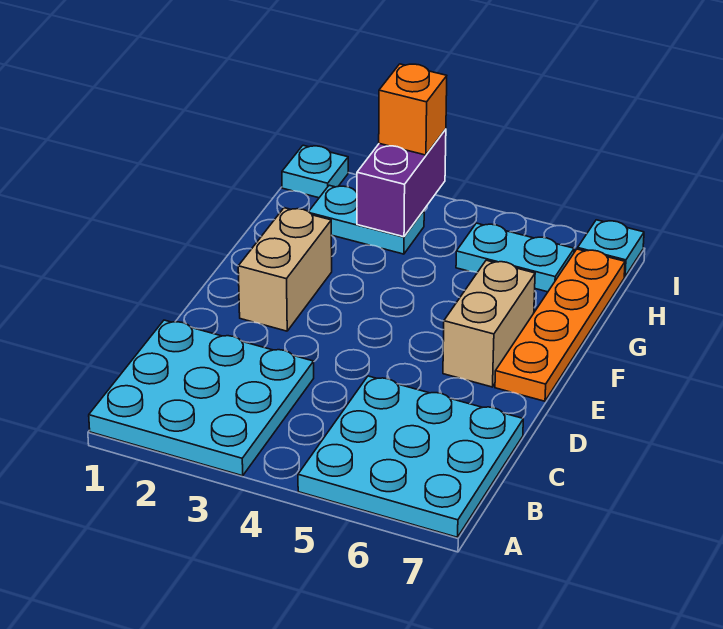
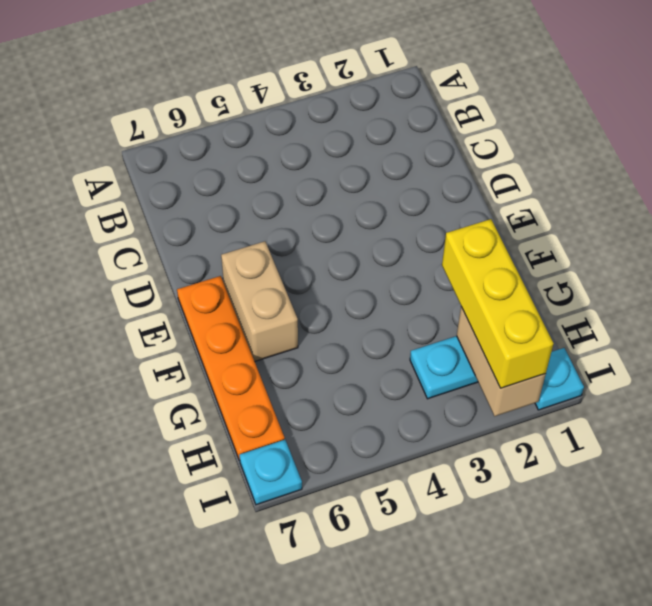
yellow brick G2:I2 level 3 -> none
tan brick H2:I2 level 2 -> tan brick E2:F2 level 1
none -> cyan plate A1:C3 level 1
none -> cyan plate A5:C7 level 1

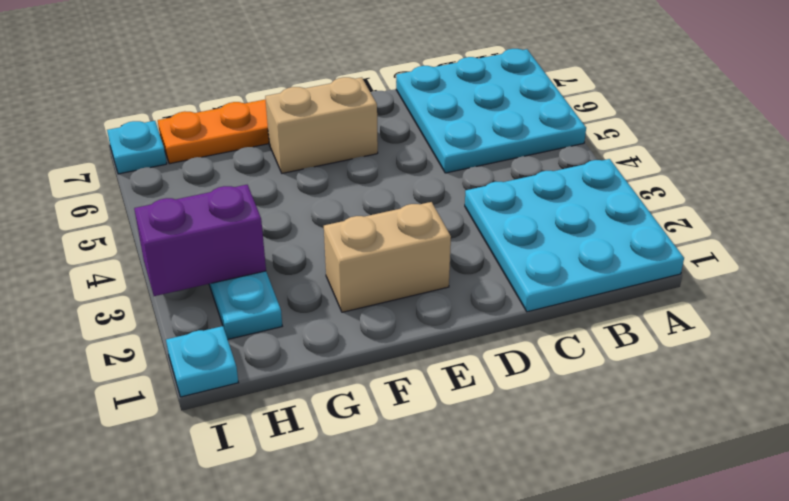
none -> cyan plate H5:H6 level 1
none -> orange brick I3 level 3

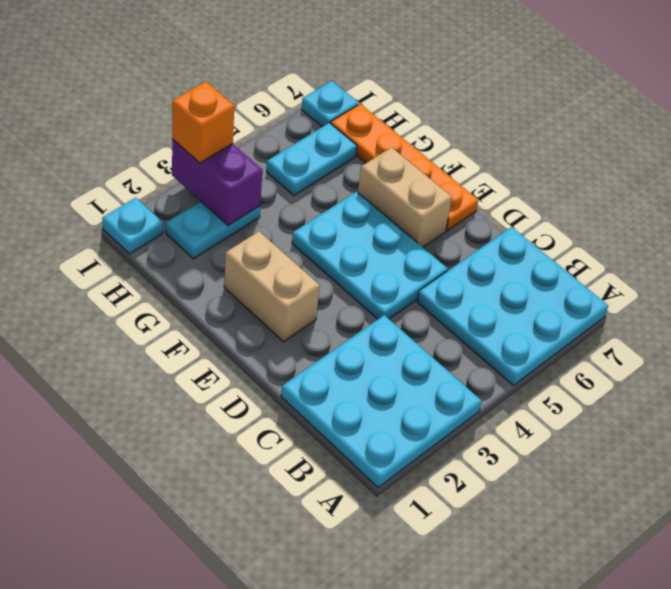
cyan plate D4:F5 level 1 -> none

